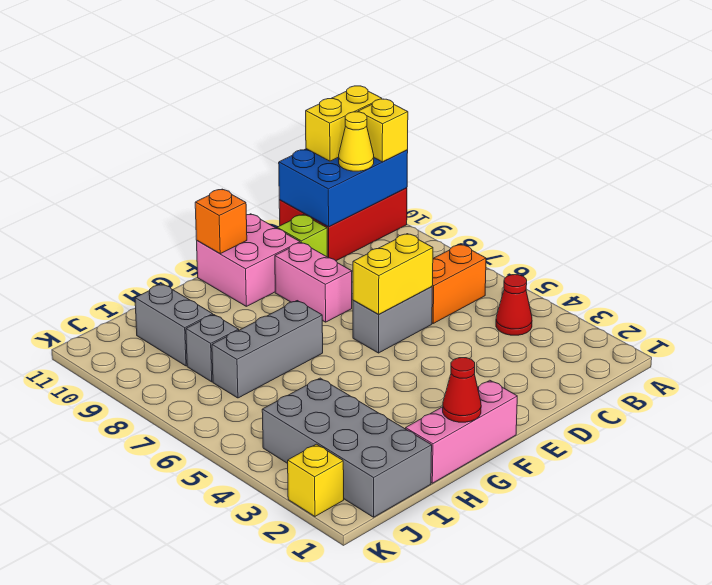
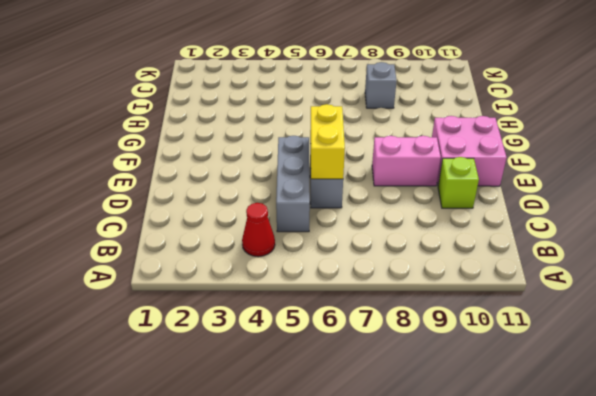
grey brick C5:E5 level 1 -> grey brick G7:I7 level 1
none -> red brick A10:C11 level 1
none -> orange brick B6:C6 level 1
none -> pink brick F1:H1 level 1

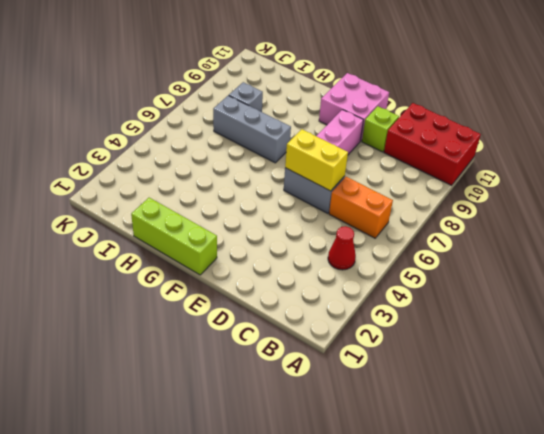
lime brick F1:H1 level 1 -> pink brick F1:H1 level 1
none -> grey brick I1:J4 level 1
none -> grey brick I9:I10 level 1
none -> yellow brick K2 level 1

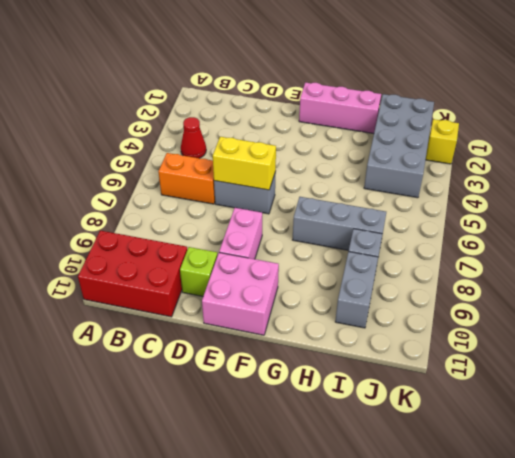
none -> blue brick A10:C11 level 2
none -> orange brick F11 level 2
none -> red cone G1 level 2

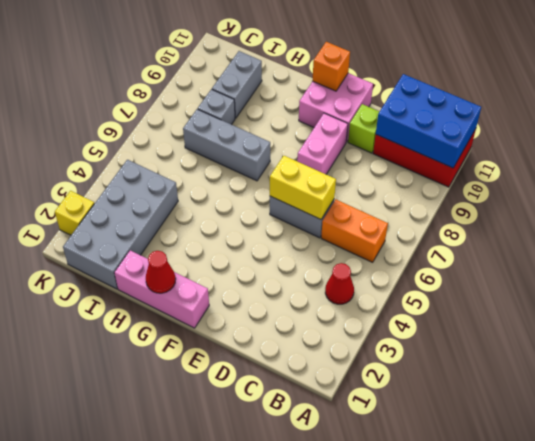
none -> yellow brick A10 level 3
none -> yellow brick A11:B11 level 3
none -> yellow cone B10 level 3

